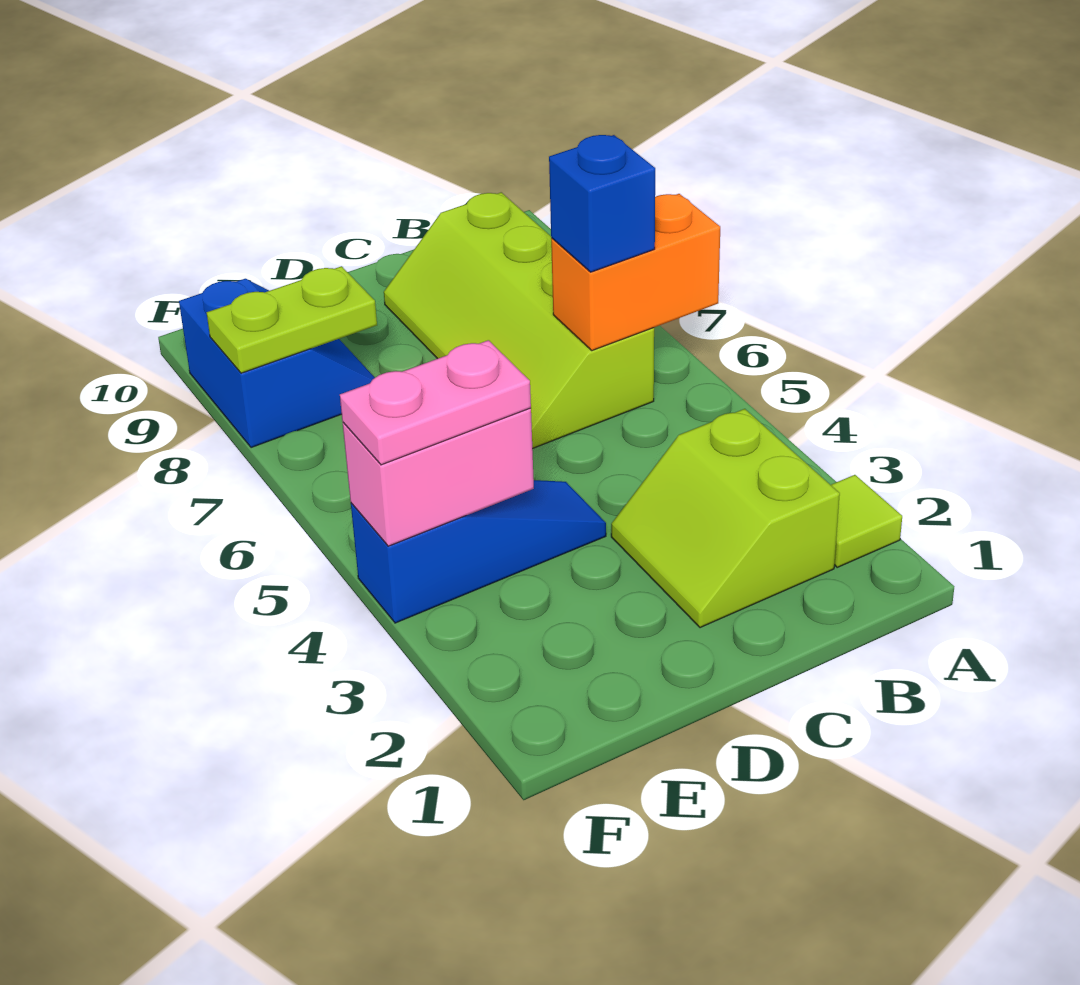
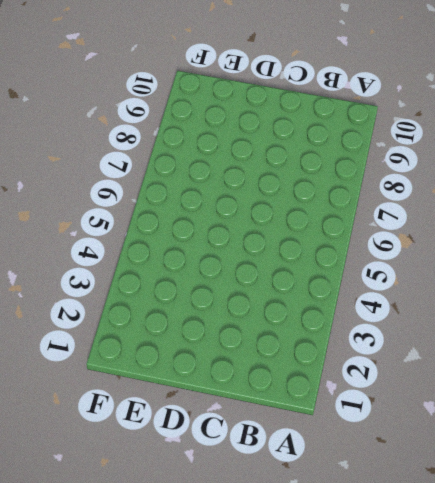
none -> lime tile A2 level 1
none -> lime slope B2:C3 level 1 top B

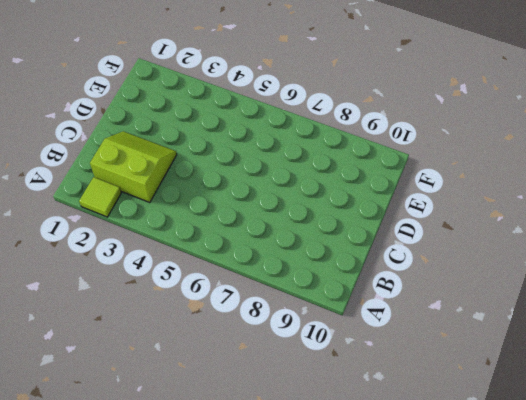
none -> lime slope B6:C9 level 1 top B
none -> blue slope D4:F4 level 1 top F

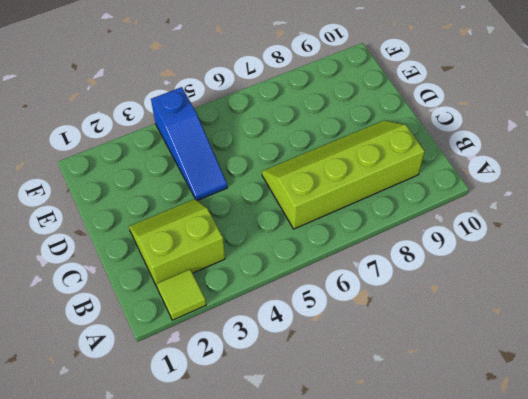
none -> blue slope E8:F9 level 1 top F
none -> orange brick A6:B6 level 2

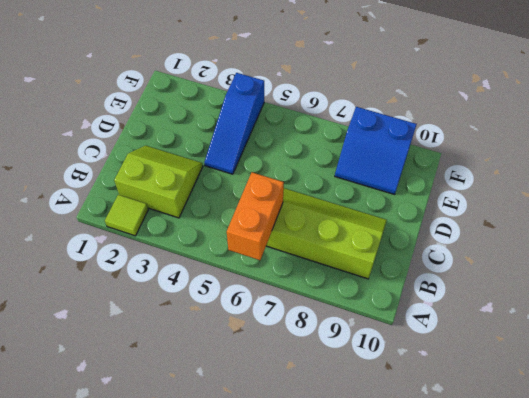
none -> pink brick E4:F4 level 2
none -> lime plate E8:F8 level 2

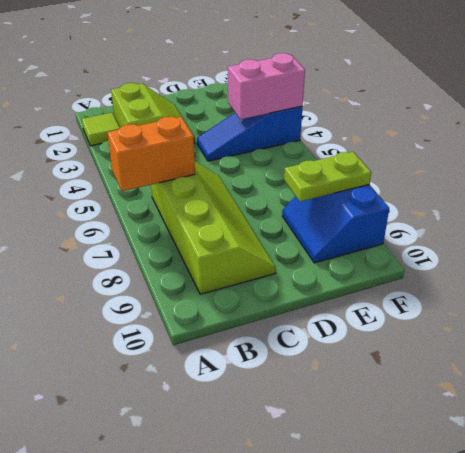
none -> blue brick B6 level 3
none -> pink plate E4:F4 level 3

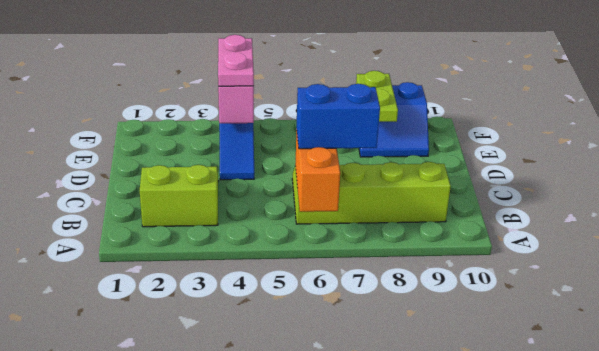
blue brick B6:B7 level 3 -> blue brick B6 level 3
none -> lime tile A2 level 1

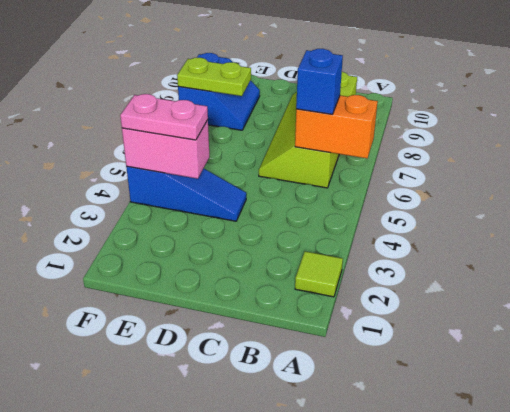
none -> lime slope B2:C3 level 1 top B

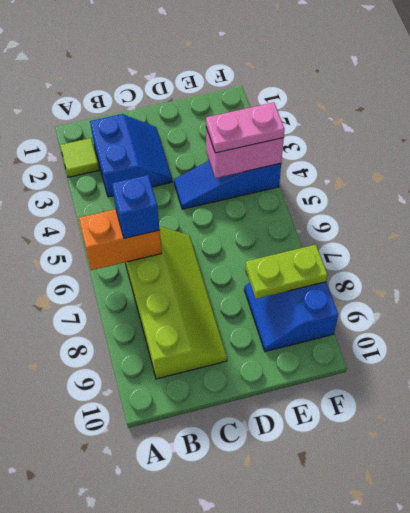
blue slope B2:C3 level 1 top B -> lime slope B2:C3 level 1 top B

